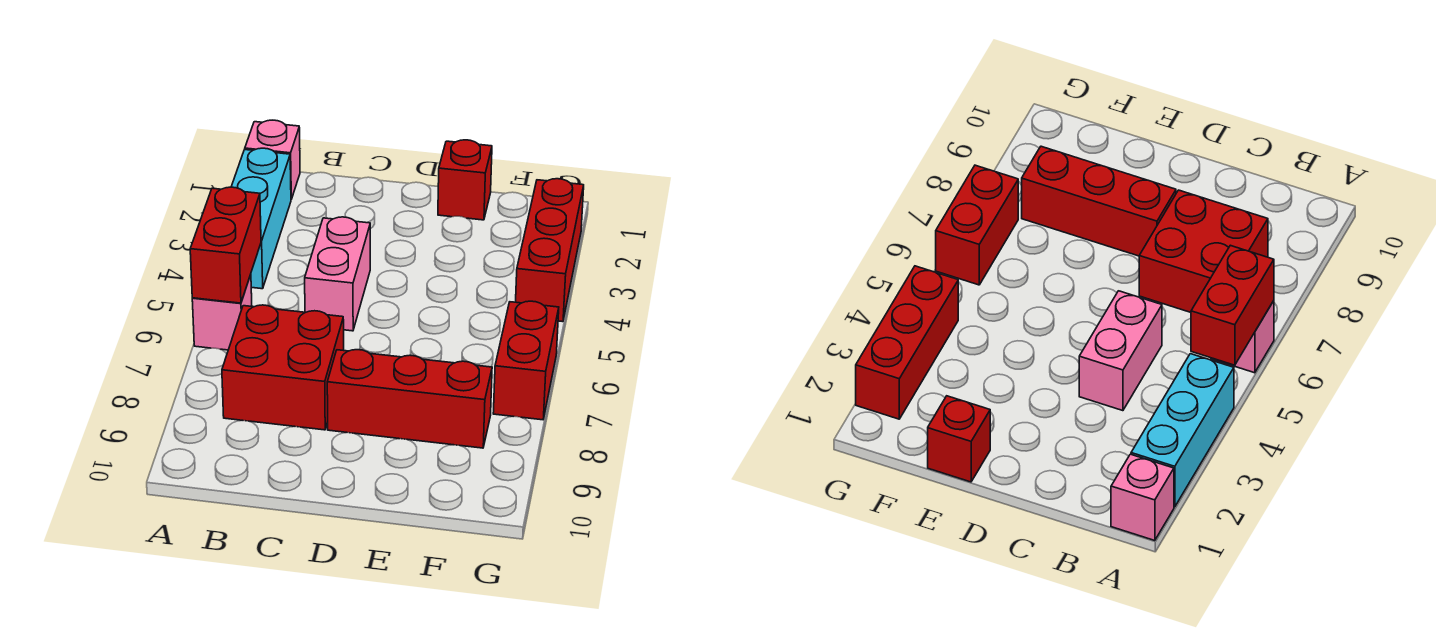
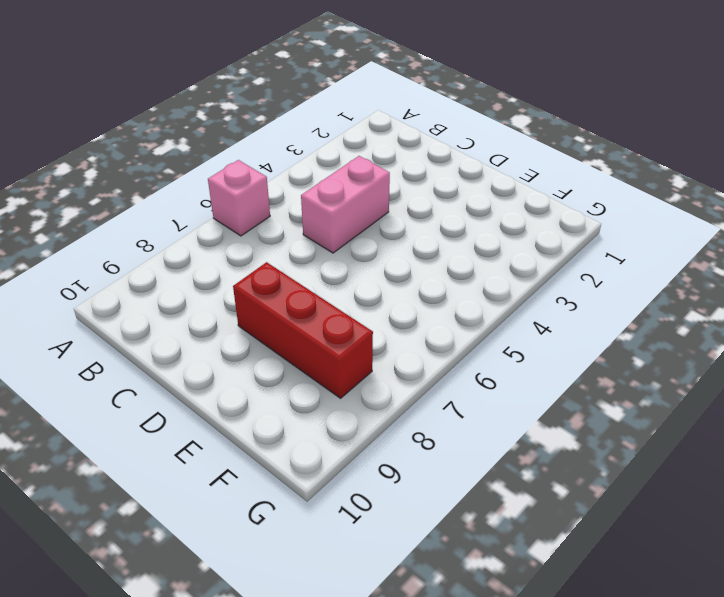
none -> pink brick A1 level 1
none -> cyan brick A2:A4 level 1

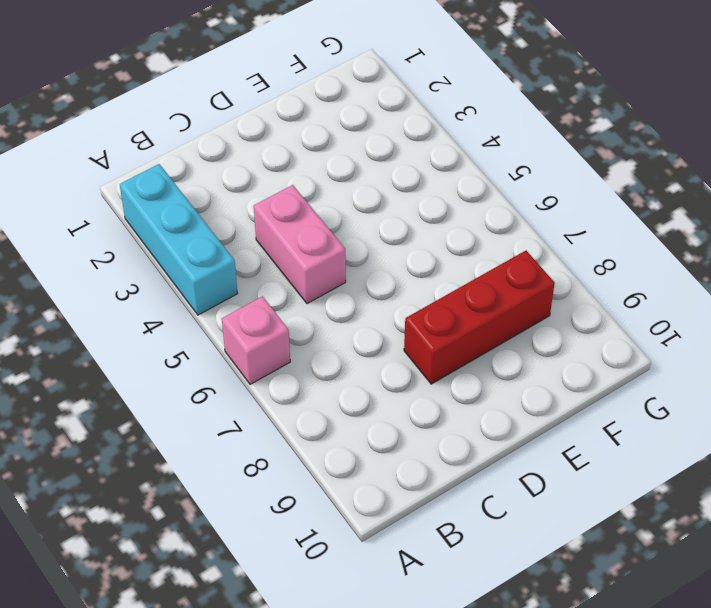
none -> pink brick A1 level 1
none -> red brick B7:C8 level 1

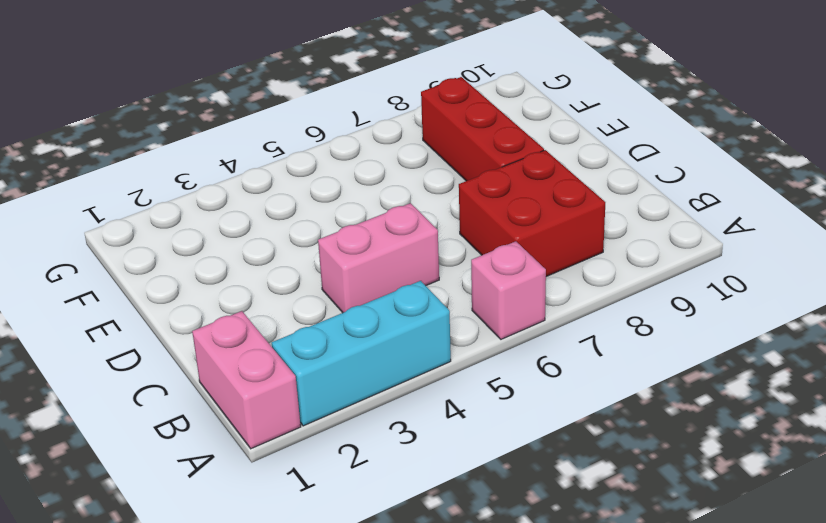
pink brick A1:B1 level 1 -> pink brick A1 level 1
none -> red brick E1 level 1
none -> red brick G2:G4 level 1

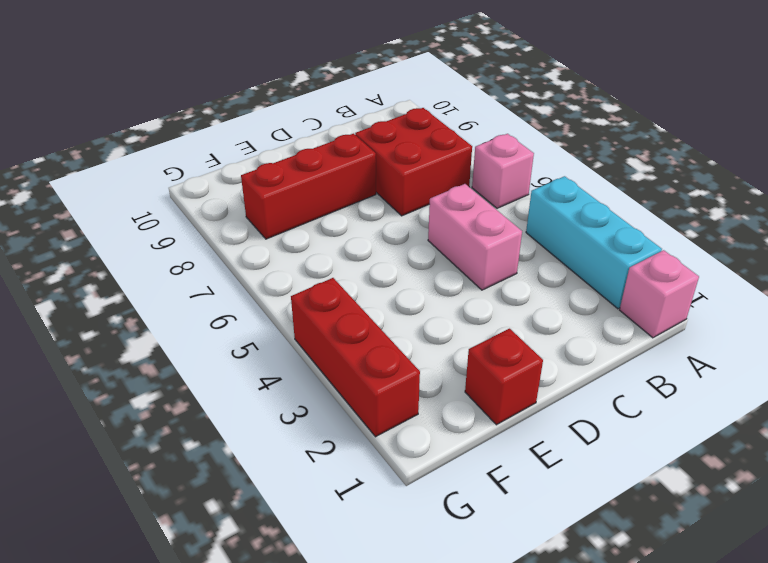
none -> red brick G6:G7 level 1
none -> red brick A5:A6 level 2

